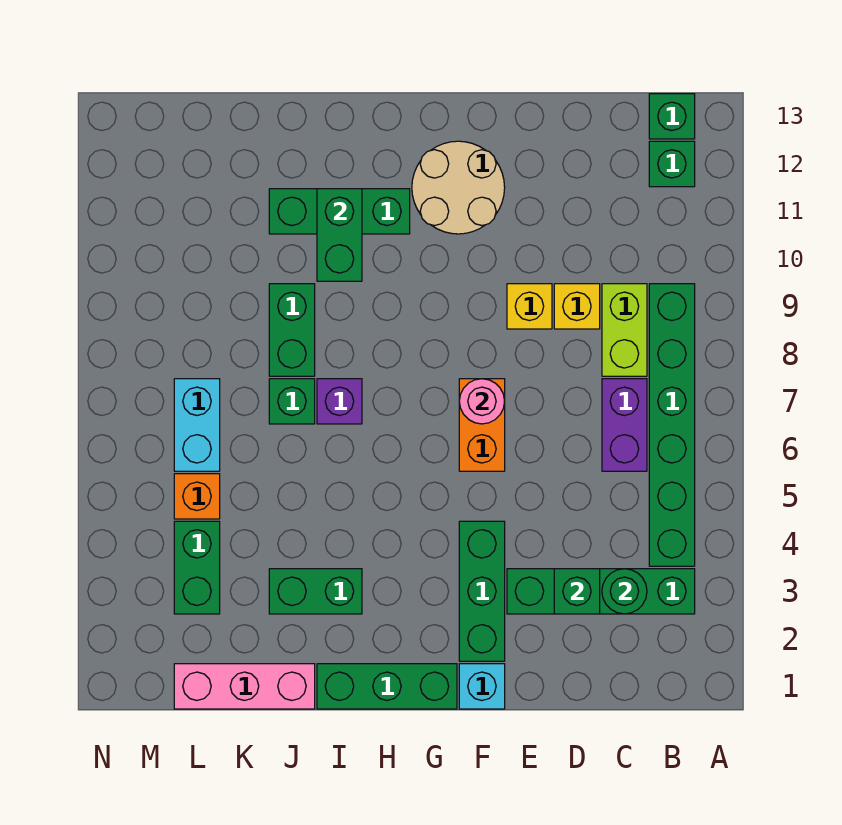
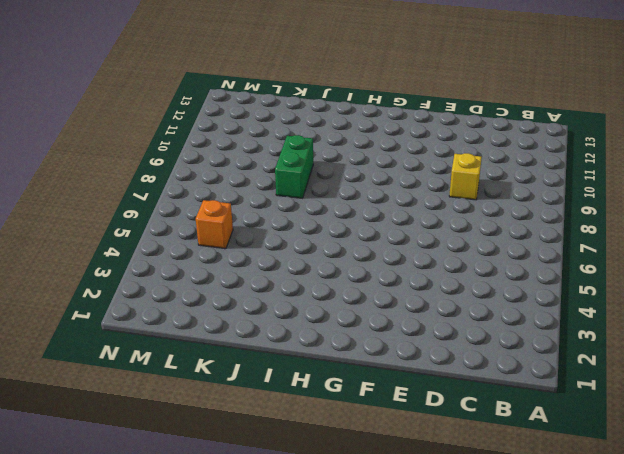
none -> green brick B3:E3 level 1
none -> green brick B4:B9 level 1
none -> green brick B12 level 1

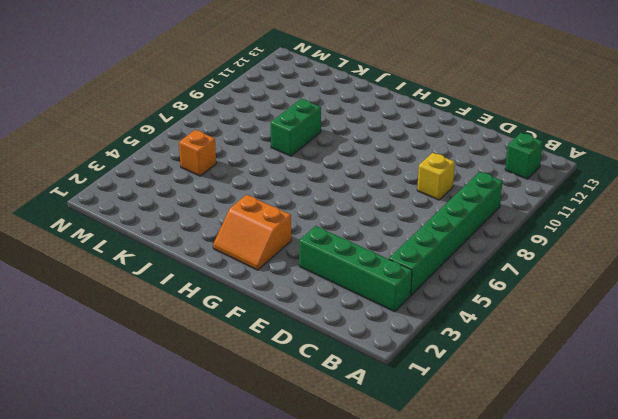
orange slope G2:H3 level 1 top 3 -> none
none -> green brick B13 level 1
none -> purple brick C6:C7 level 1
none -> lime brick C8:C9 level 1

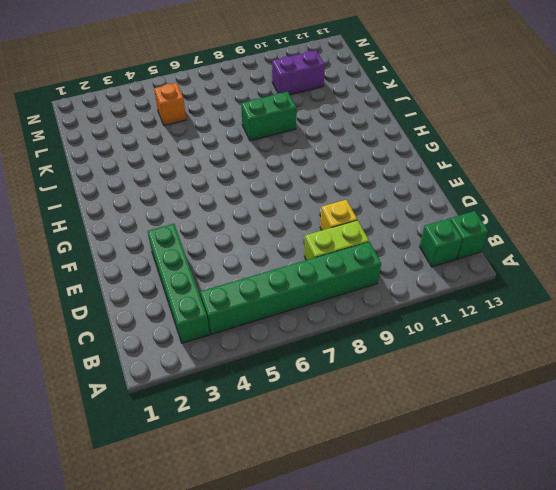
purple brick L10:L11 level 1 -> purple brick C6:C7 level 1
none -> yellow brick E9 level 1
none -> cyan brick F1 level 1
none -> green brick F2:F4 level 1

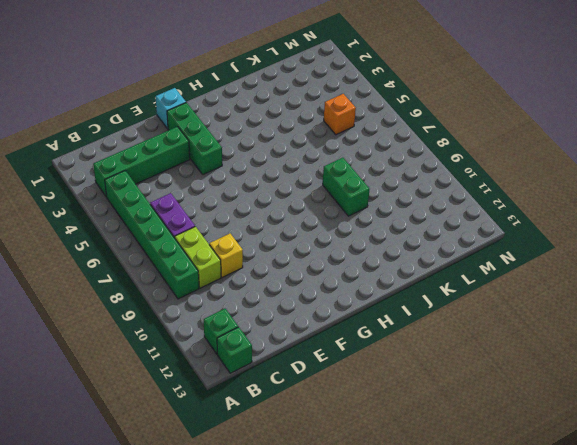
none -> yellow brick E9 level 1
none -> orange brick F6:F7 level 1
none -> tan round brick F11:G12 level 1

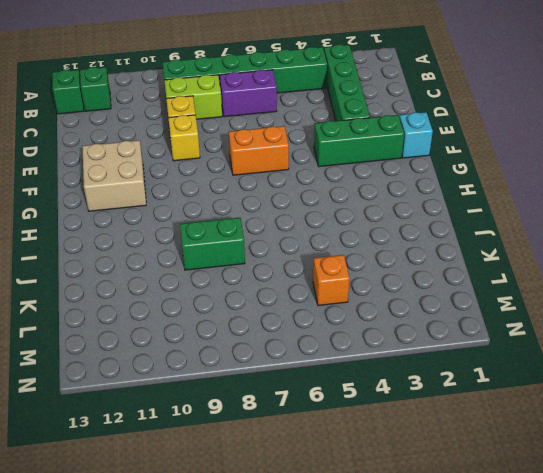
tan brick F11:G12 level 1 -> tan round brick F11:G12 level 1
none -> green brick G1:I1 level 1
none -> green brick H11:J11 level 1
none -> green brick I3:J3 level 1

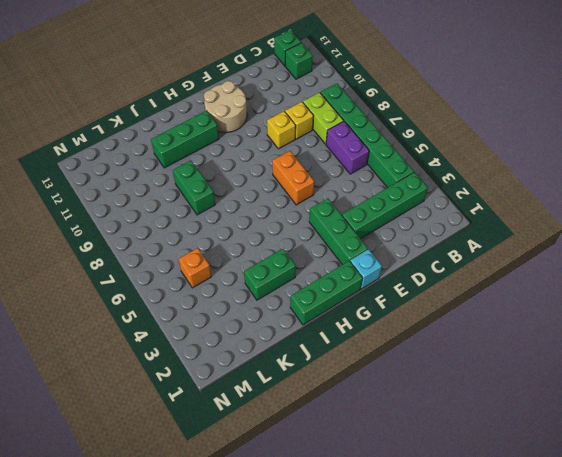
none -> purple brick I7 level 1
none -> pink brick J1:L1 level 1
none -> green brick J7 level 1

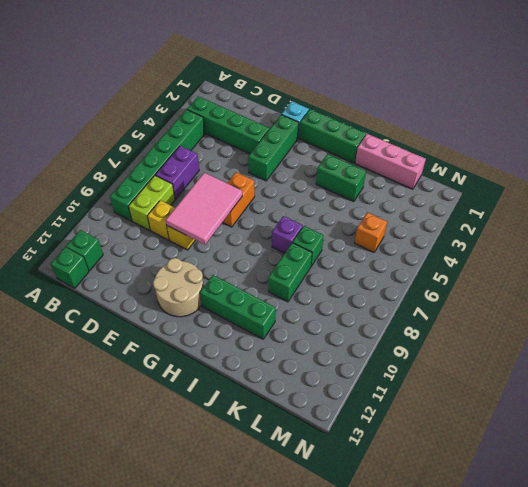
pink tile E7:F9 level 2 -> pink round brick F7 level 2
none -> green brick L3:L4 level 1
none -> cyan brick L6:L7 level 1
none -> green round brick C3 level 2

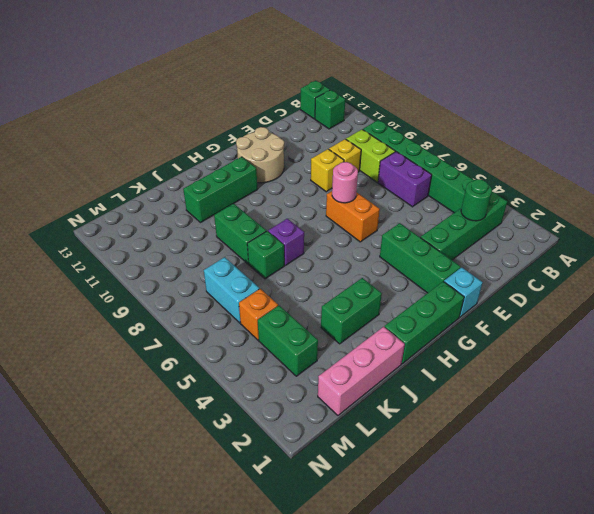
none -> green brick D3 level 2
none -> green brick I10:I11 level 2

